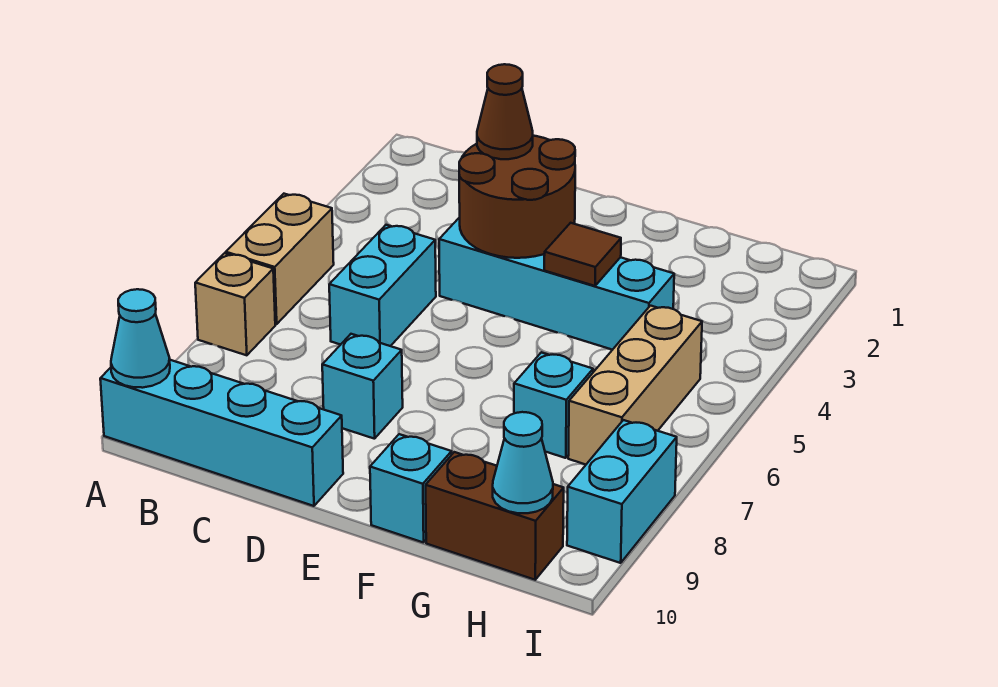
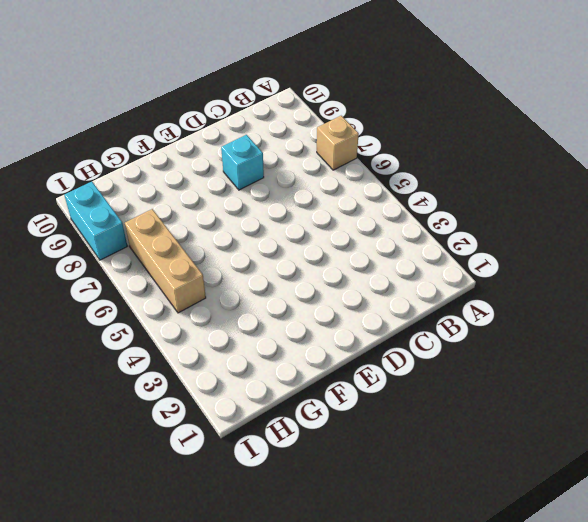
none -> tan brick A5:A6 level 1
none -> cyan brick A10:D10 level 1
none -> cyan brick C5:C6 level 1

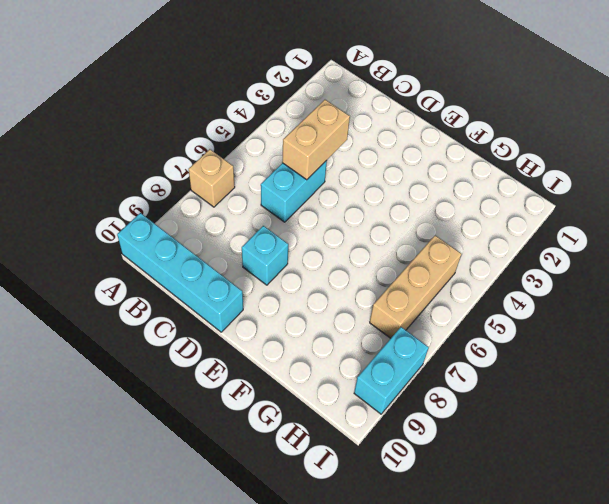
tan brick C4:C5 level 2 -> tan brick A5:A6 level 1
none -> cyan brick D4:G4 level 1
none -> cyan brick F10 level 1
none -> cyan brick G7 level 1

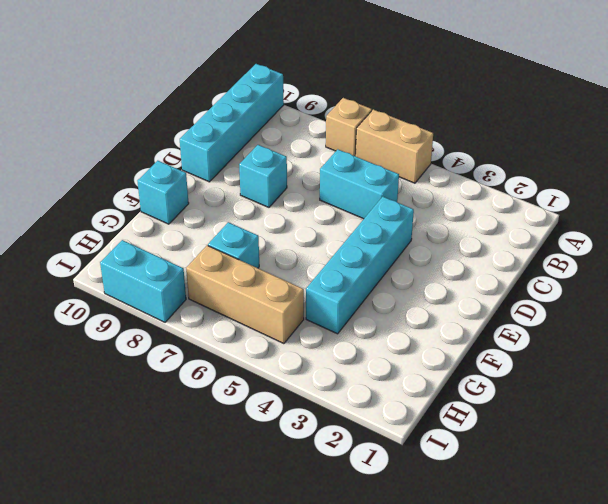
none -> brown brick G10:H10 level 1
none -> cyan cone A10 level 2
none -> brown round brick D3:E4 level 2

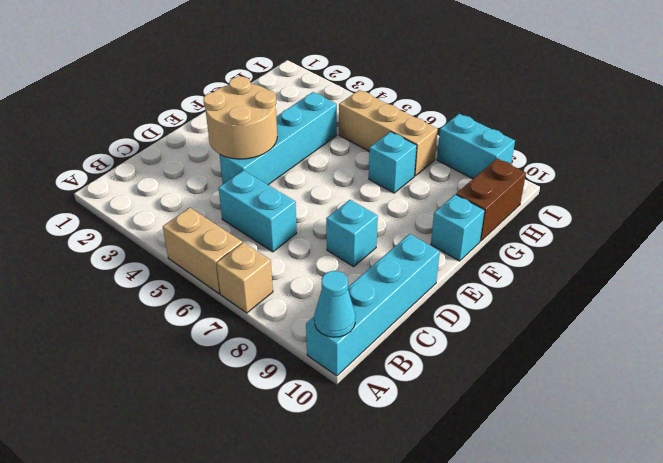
tan round brick D3:E4 level 2 -> brown round brick D3:E4 level 2
none -> brown tile F4 level 2
none -> cyan cone H10 level 2
none -> brown cone D3 level 3

